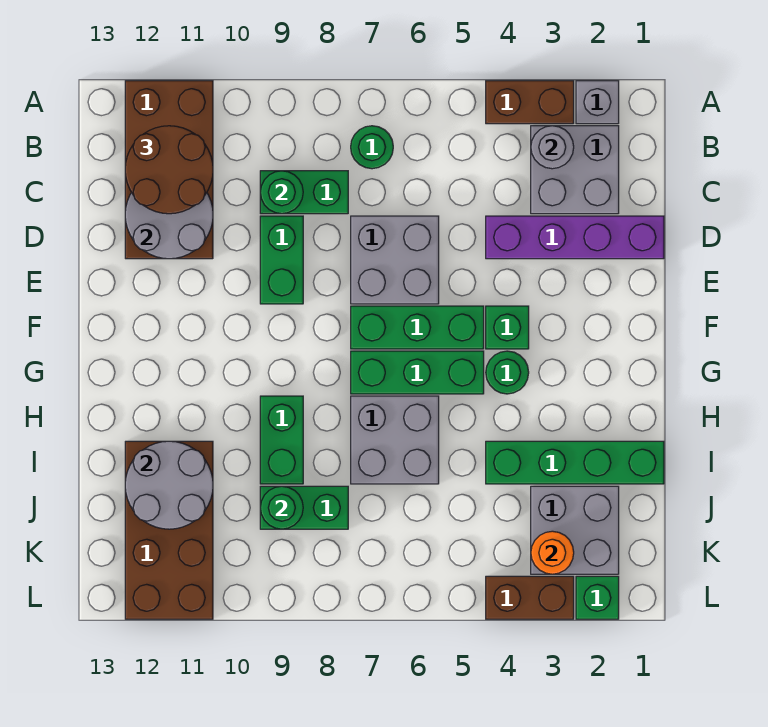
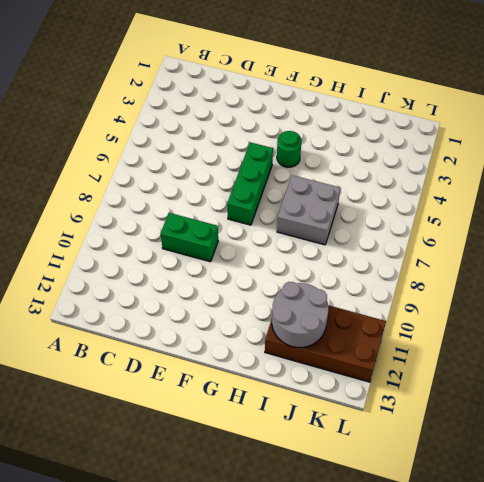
none -> grey brick A2 level 1
none -> brown brick A3:A4 level 1
none -> brown brick A11:D12 level 1

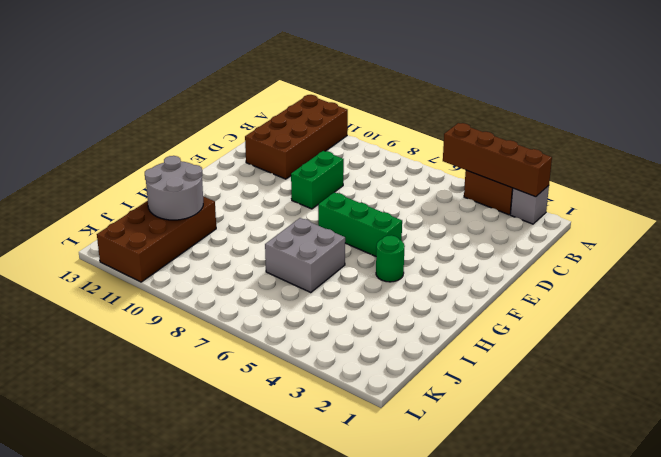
brown brick A2:A5 level 2 -> none
none -> grey brick B2:C3 level 1
none -> green round brick B7 level 1
none -> green brick C8:C9 level 1

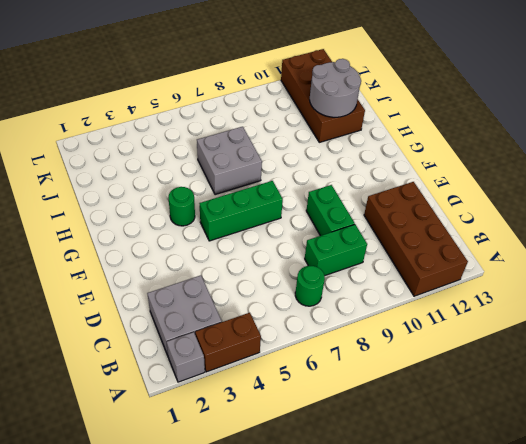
none -> purple brick D1:D4 level 1
none -> grey brick D6:E7 level 1
none -> green brick F4 level 1

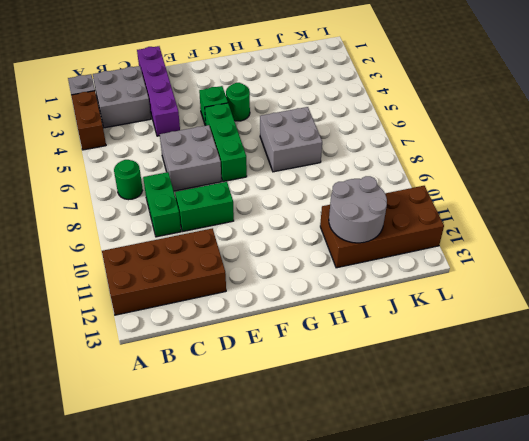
none -> green brick G5:G7 level 1
none -> green brick H9:I9 level 1
none -> green brick I1:I4 level 1

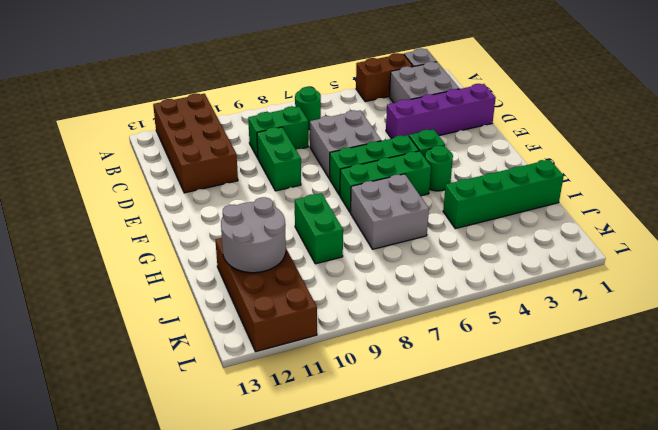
none -> grey brick J2:K3 level 1
none -> green brick J8:J9 level 1
none -> green brick L2 level 1

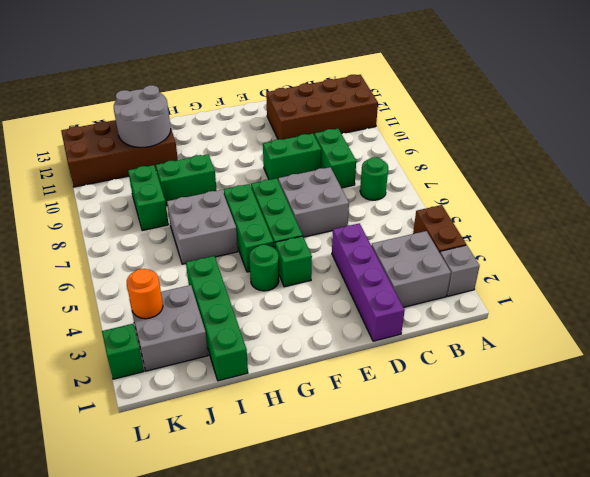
none -> brown brick L3:L4 level 1
none -> grey round brick B3 level 2
none -> green round brick C9 level 2

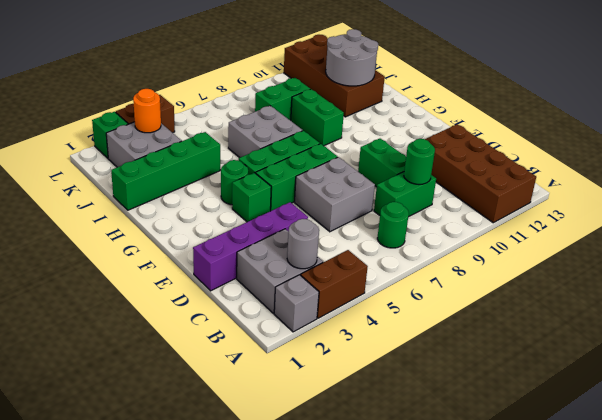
none -> grey round brick C11:D12 level 2
none -> green round brick J9 level 2
none -> brown round brick B11:C12 level 3

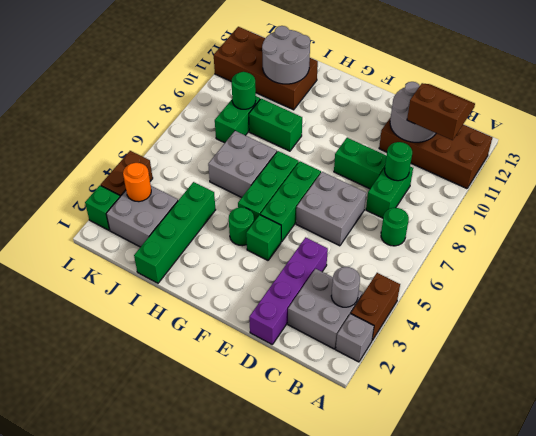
brown slope B11:C12 level 3 top 11 -> brown round brick B11:C12 level 3

